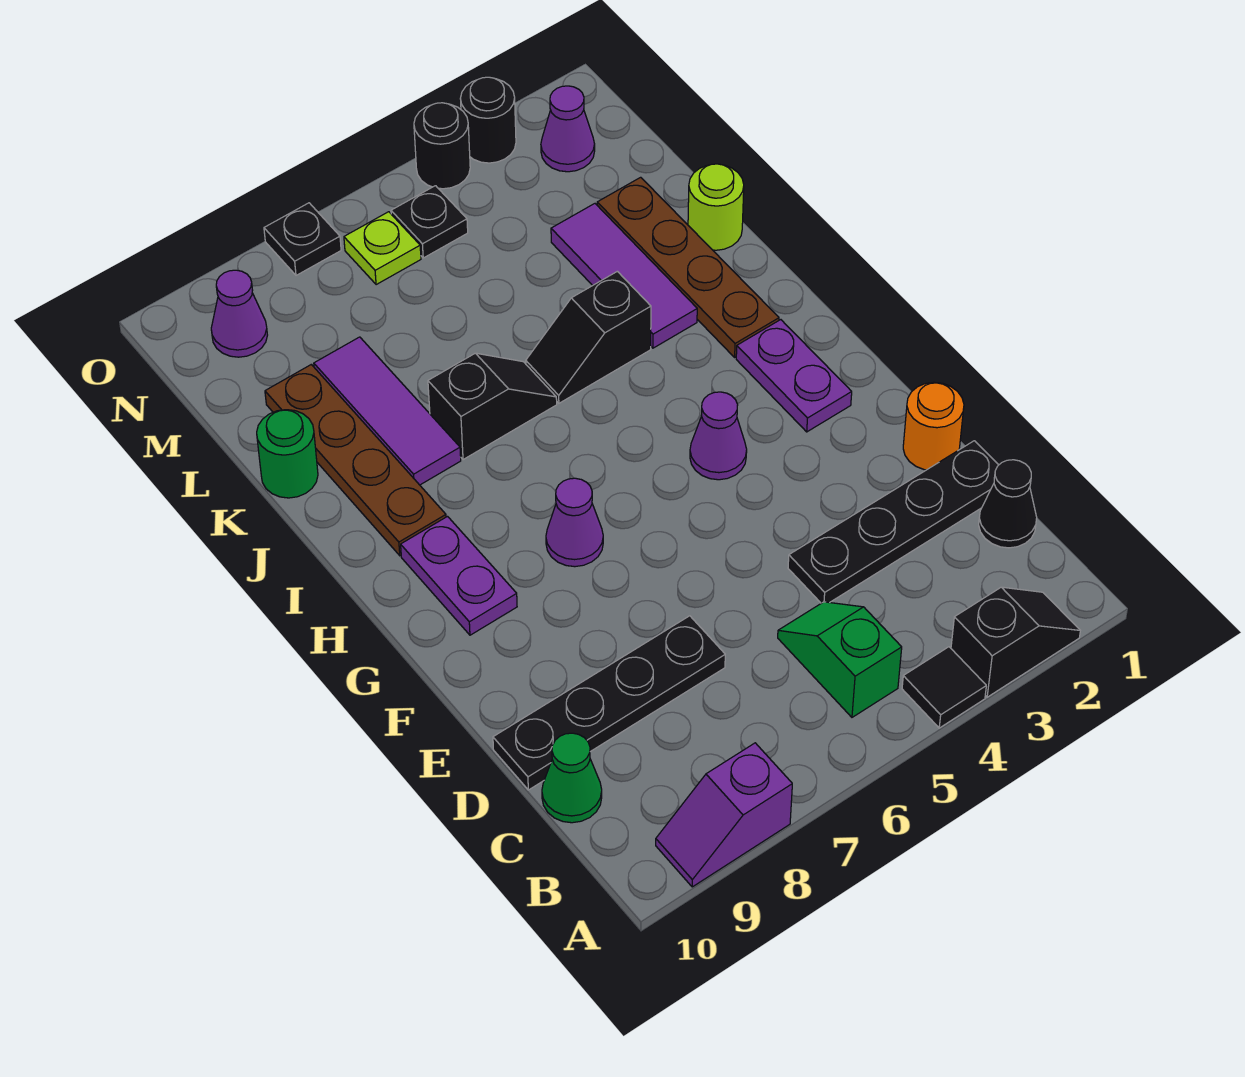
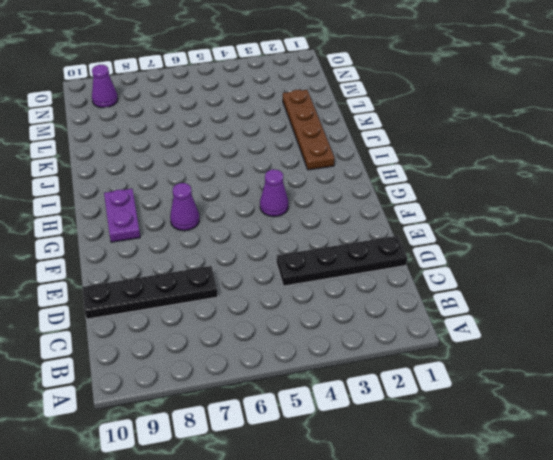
none -> black slope A2:A3 level 1 top 3
none -> black tile A4 level 1
none -> purple slope A8:A9 level 1 top 8

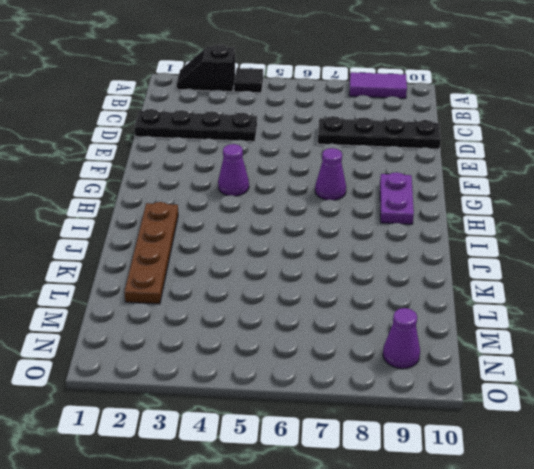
purple tile A8:A9 level 1 -> purple slope A8:A9 level 1 top 8
none -> green slope B5:C5 level 1 top B
none -> black cone C1 level 1
none -> green cone C10 level 1

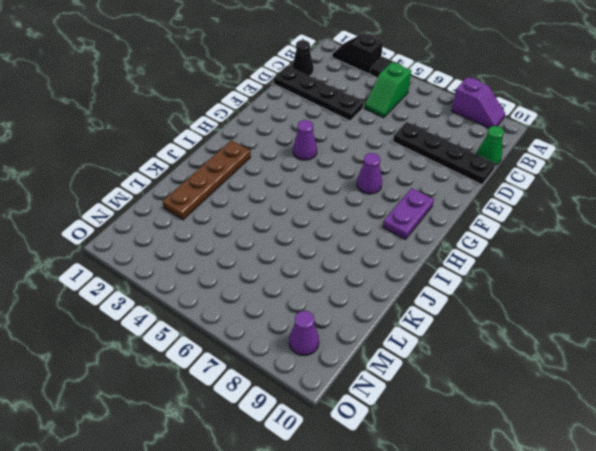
none -> orange round brick E1 level 1
none -> purple plate G2:H2 level 1
none -> brown plate I9:L9 level 1

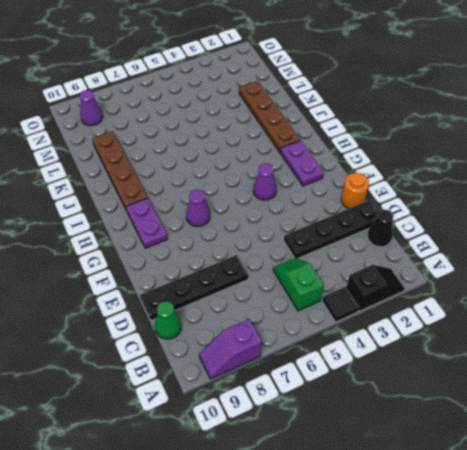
none -> purple tile J3:L3 level 1
none -> black slope J4:J5 level 1 top 4
none -> black slope J6:J7 level 1 top 7

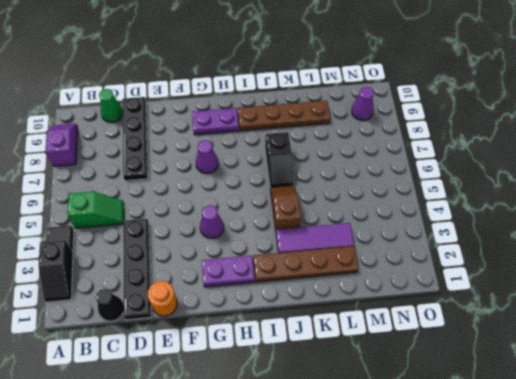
brown slope J4:J5 level 1 top 4 -> black slope J4:J5 level 1 top 4
none -> purple tile J8:L8 level 1
none -> lime round brick K1 level 1
none -> green round brick K10 level 1

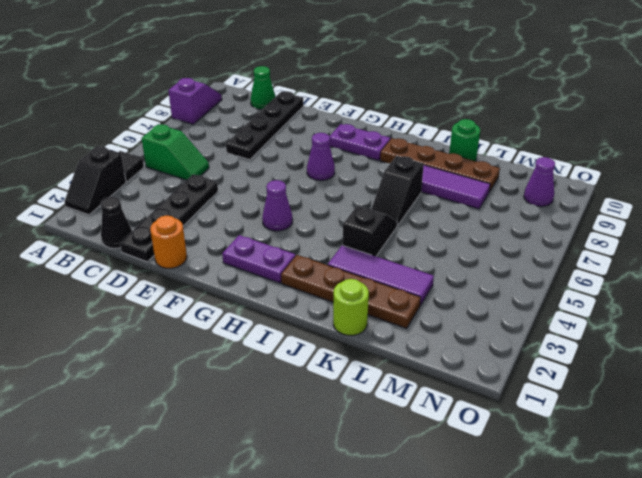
none -> purple cone N2 level 1
none -> black plate N5 level 1
none -> lime plate N6 level 1

